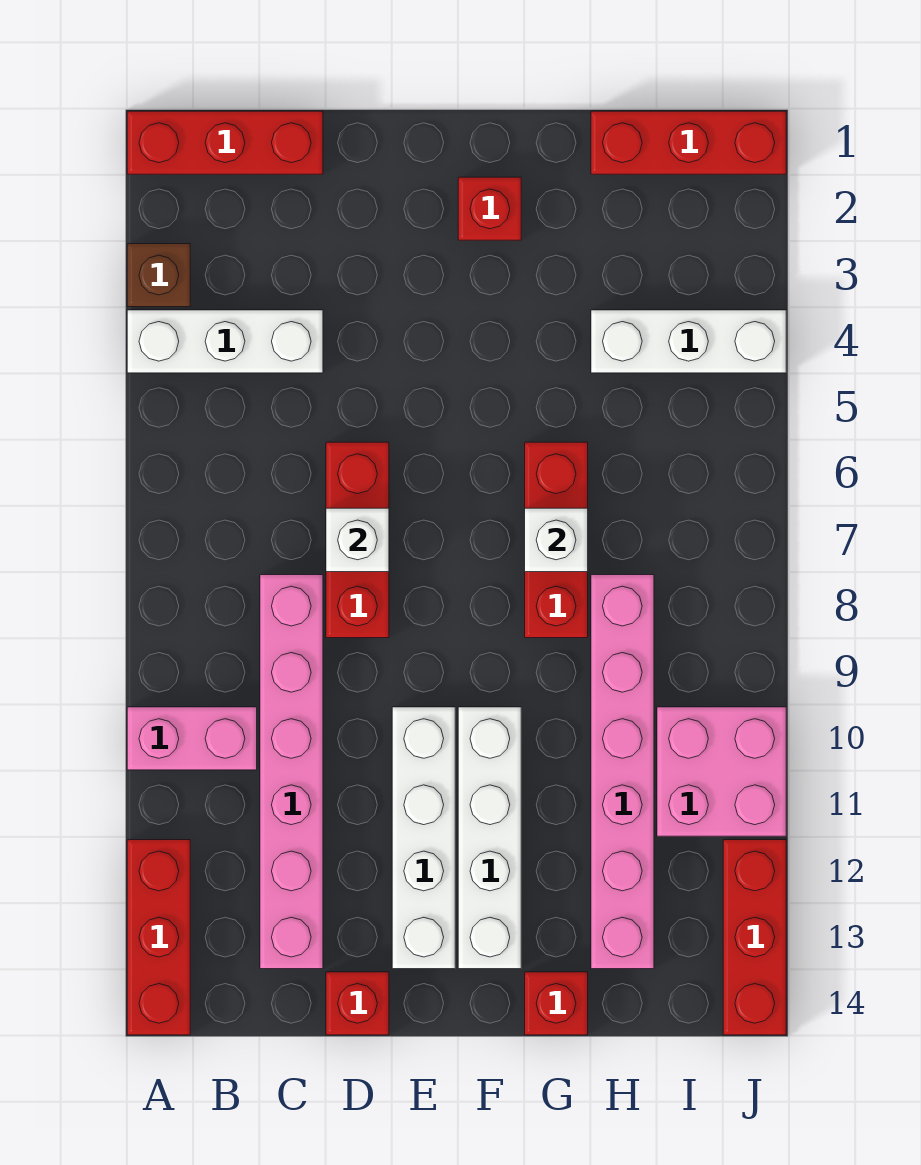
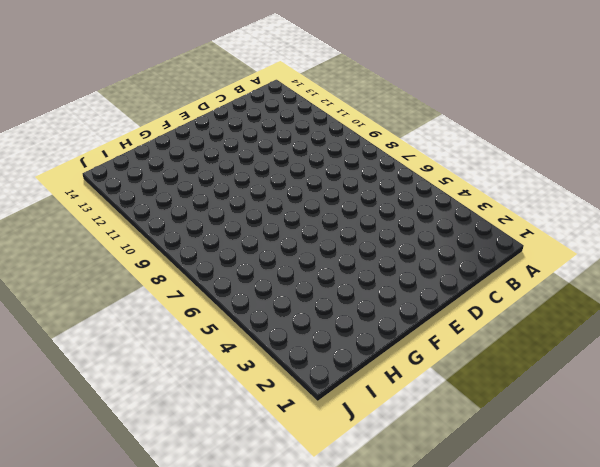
none -> red brick A1:C1 level 1
none -> brown brick A3 level 1
none -> white brick A4:C4 level 1

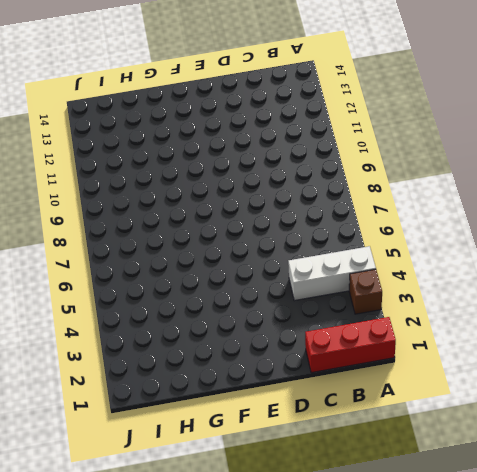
none -> pink brick A10:B10 level 1
none -> red brick A12:A14 level 1
none -> pink brick C8:C13 level 1

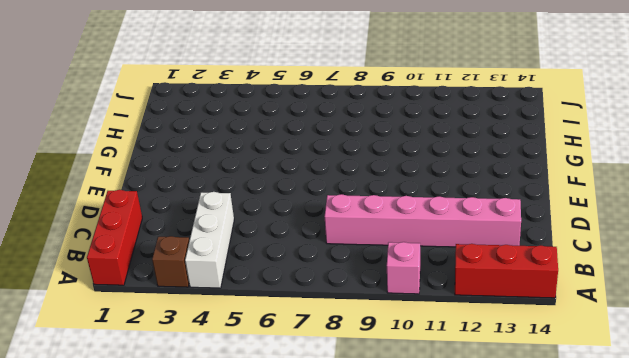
pink brick A10 level 1 -> pink brick A10:B10 level 1
none -> red brick D6:D8 level 1
none -> red brick D14 level 1
none -> white brick E10:E13 level 1

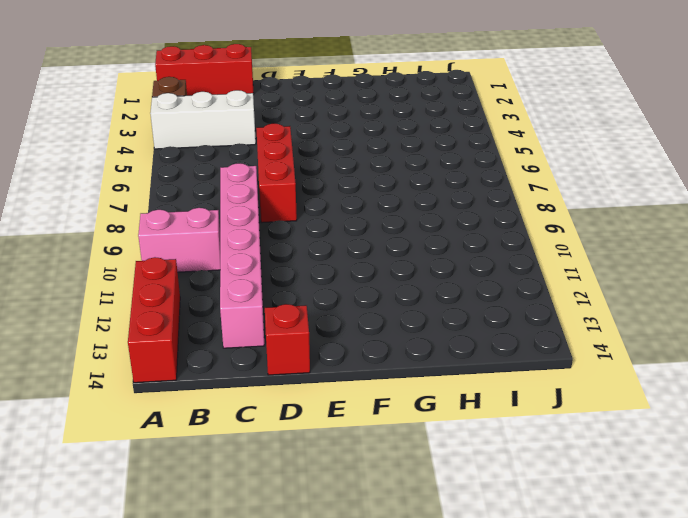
none -> white brick E10:E13 level 1
none -> red brick F2 level 1
none -> white brick F10:F13 level 1

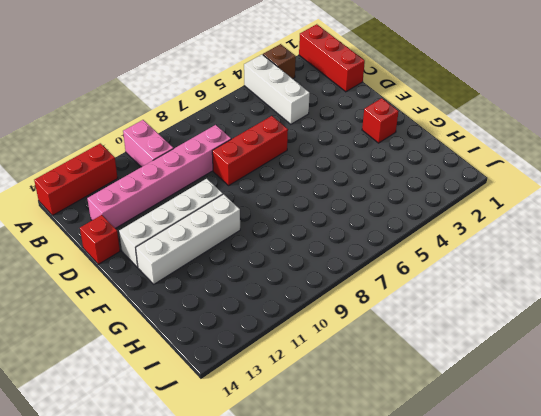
none -> red brick G6:G8 level 1
none -> red brick G14 level 1
none -> red brick H1:J1 level 1

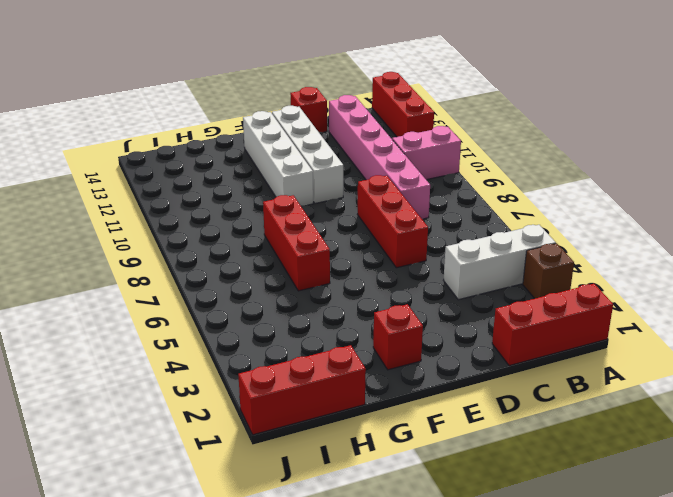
none -> red brick G14 level 1
none -> white brick H4:J4 level 1
none -> pink brick H8:H13 level 1

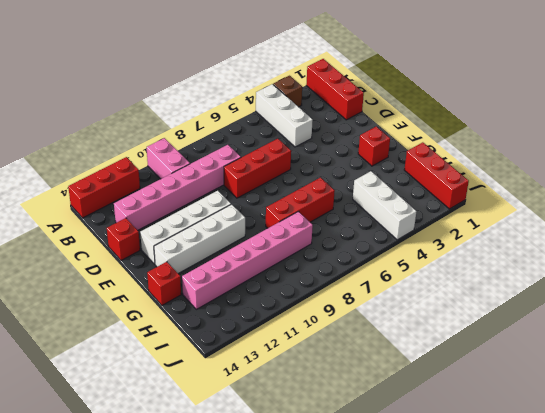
none -> pink brick I10:J11 level 1
none -> red brick J12:J14 level 1
none -> white brick D7 level 2

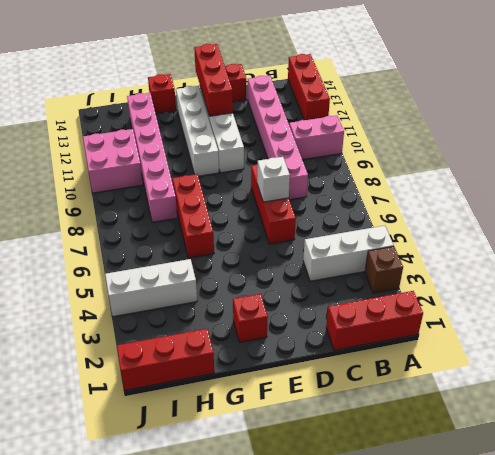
red brick E12:E14 level 2 -> red brick J12:J14 level 1
none -> white brick G7 level 2

